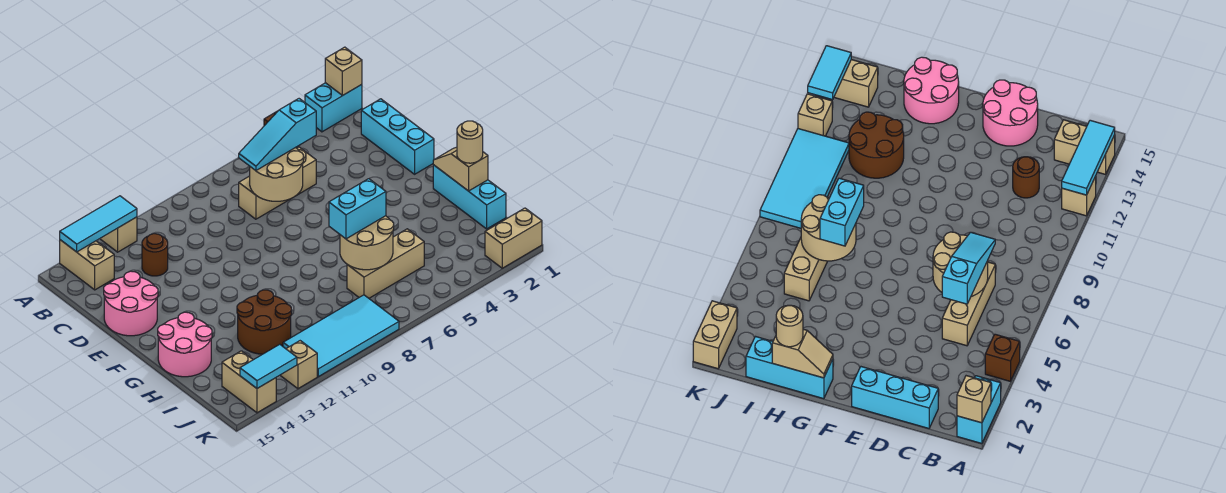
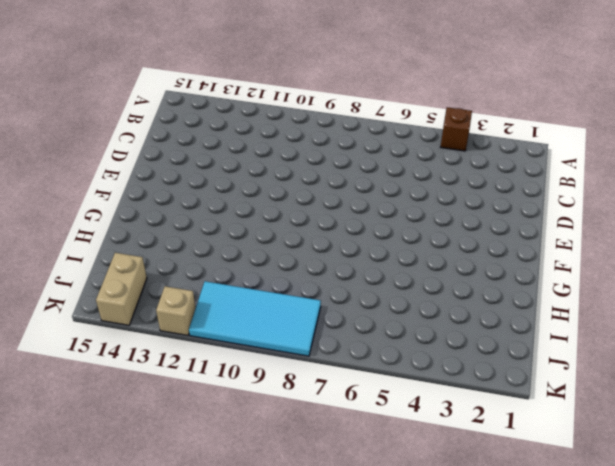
none -> cyan brick A1:A2 level 1
none -> tan brick A12 level 1
none -> tan brick A14:B14 level 1

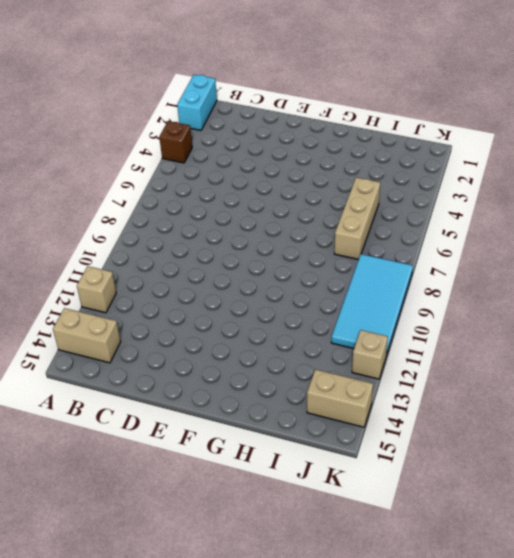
none -> cyan brick C1:E1 level 1
none -> tan brick C5:C7 level 1
none -> brown round brick C12 level 1

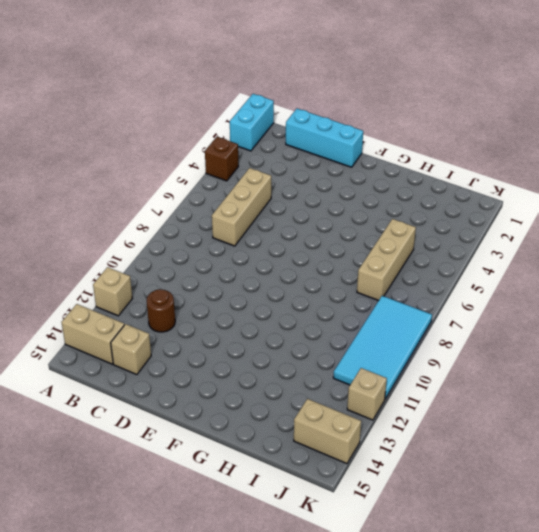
tan brick C14 level 1 -> tan brick A1 level 2
none -> pink round brick D14:E15 level 1
none -> cyan brick G1:I1 level 1
none -> pink round brick G14:H15 level 1

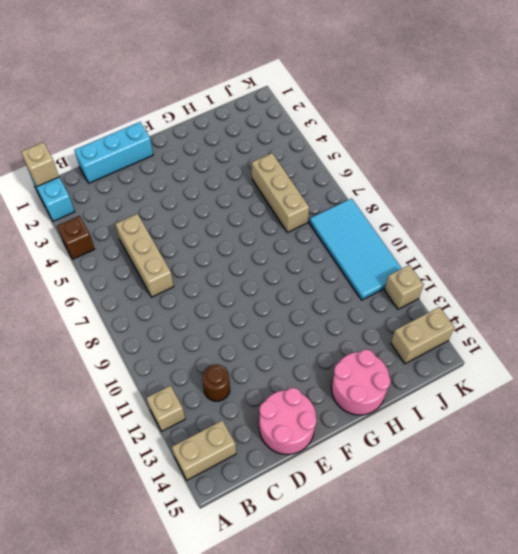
none -> cyan brick G1:I1 level 1
none -> brown round brick H11:I12 level 1
none -> tan brick K1:K2 level 1

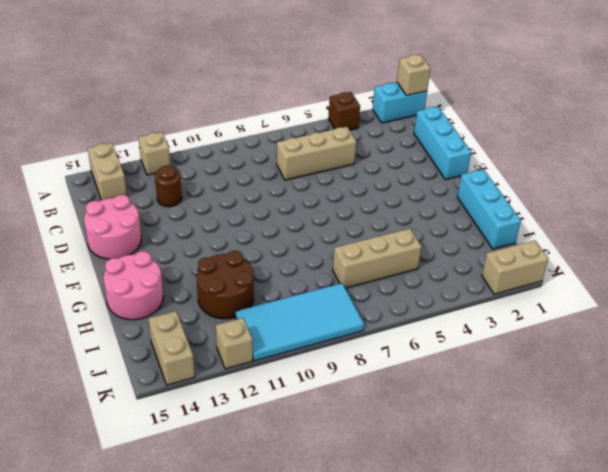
none -> cyan tile A12:A14 level 2
none -> tan round brick C6:D7 level 2
none -> tan slope G1:H1 level 2 top H

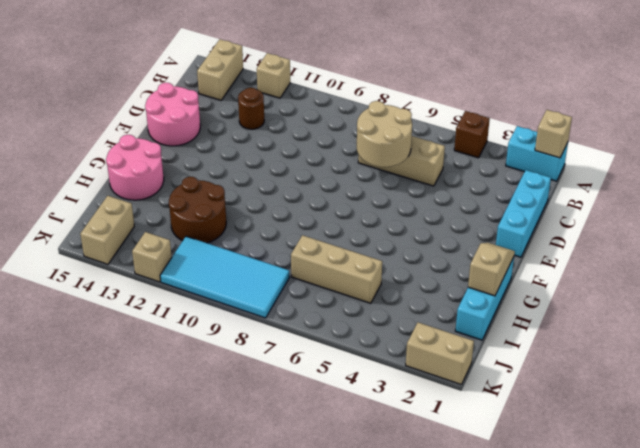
none -> cyan tile A12:A14 level 2
none -> tan round brick H6:I7 level 2
none -> cyan tile K13:K14 level 2

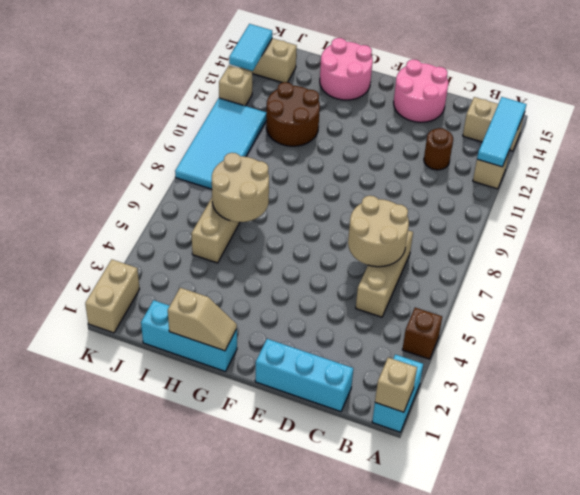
none -> cyan slope C5:C7 level 3 top 5
none -> tan round brick H1 level 3
none -> cyan brick H6:H7 level 3

